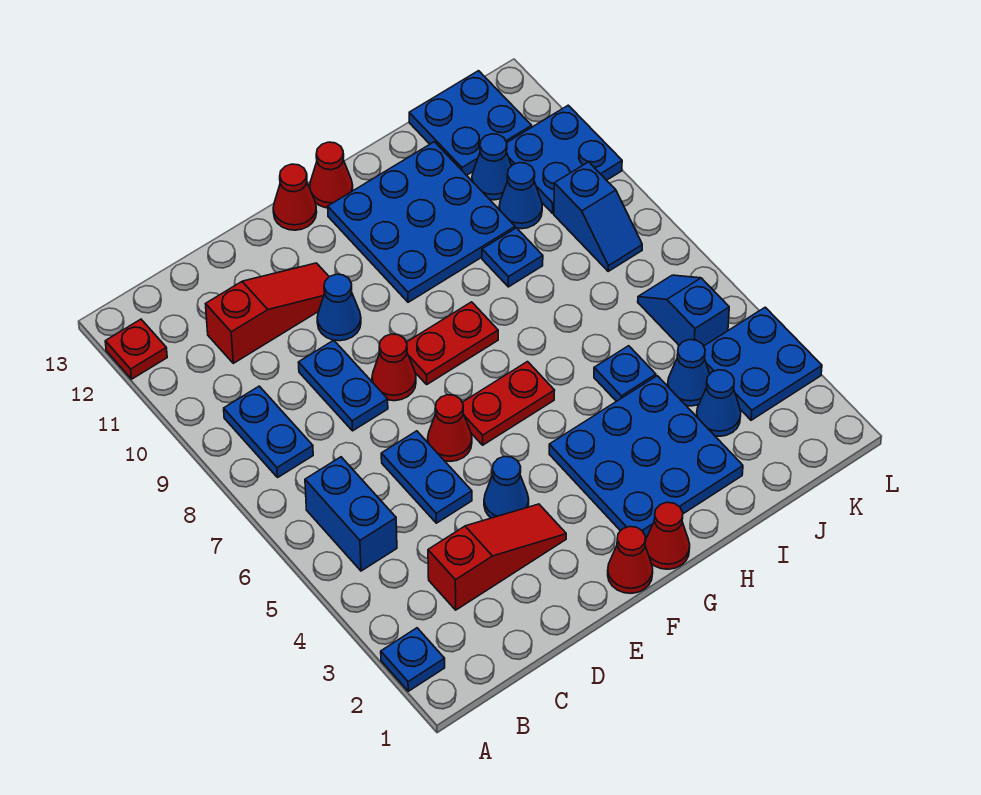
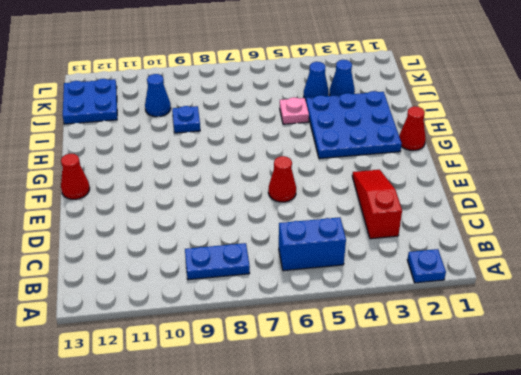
pink plate I5 level 1 -> blue plate I5 level 1
none -> red plate A12 level 1
none -> red slope C11:E11 level 1 top C
none -> blue plate D5:D6 level 1
none -> blue plate D8:D9 level 1

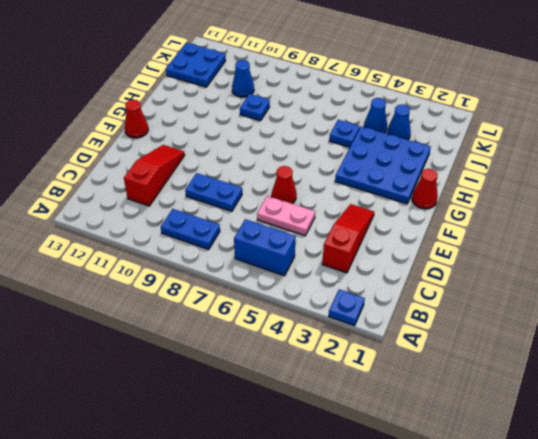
pink plate D5:D6 level 1 -> blue plate D5:D6 level 1
none -> red plate A12 level 1
none -> blue cone E4 level 1
none -> red cone E8 level 1
none -> blue cone E10 level 1

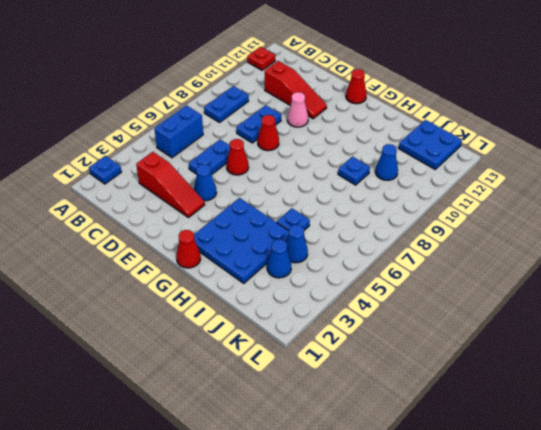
pink cone E10 level 1 -> blue cone E10 level 1
none -> red cone F1 level 1
none -> red plate F6:G6 level 1
none -> red plate F8:G8 level 1
none -> blue plate G10:I12 level 1

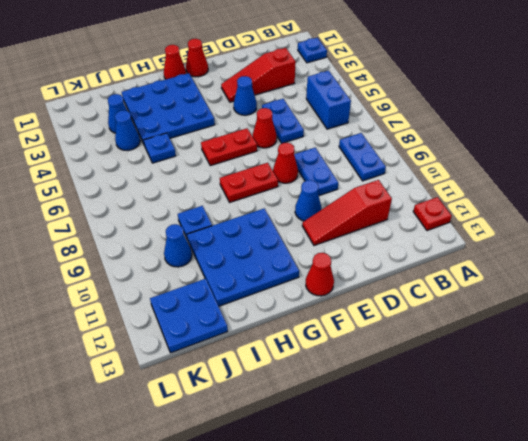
none -> red cone G13 level 1
none -> blue cone J11 level 1
none -> blue plate K3:L4 level 1
none -> blue slope K5:K6 level 1 top 5

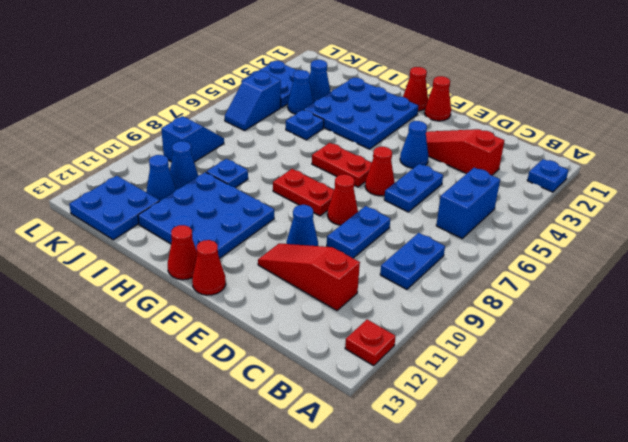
none -> blue plate K10:L11 level 1

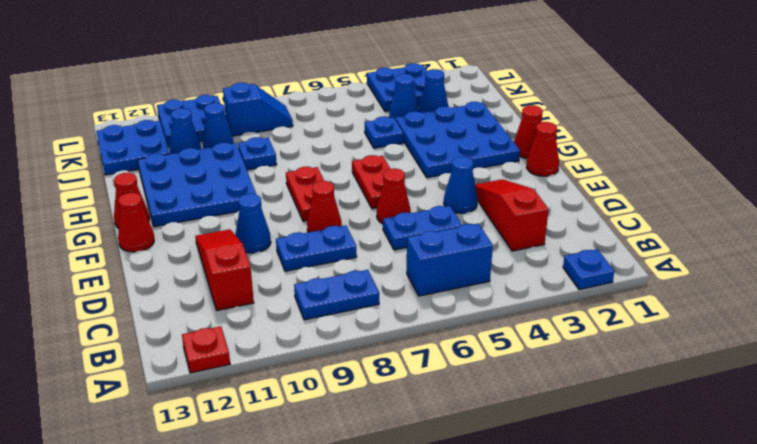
none -> blue slope K5:K6 level 1 top 5

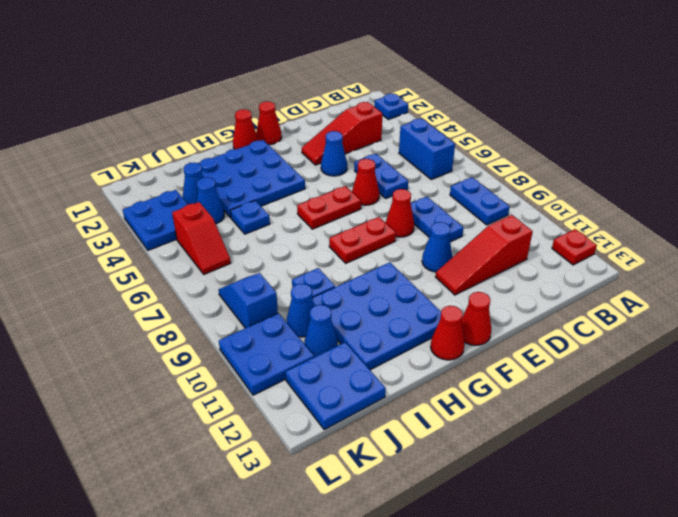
red slope K5:K6 level 1 top 5 -> blue slope K5:K6 level 1 top 5

